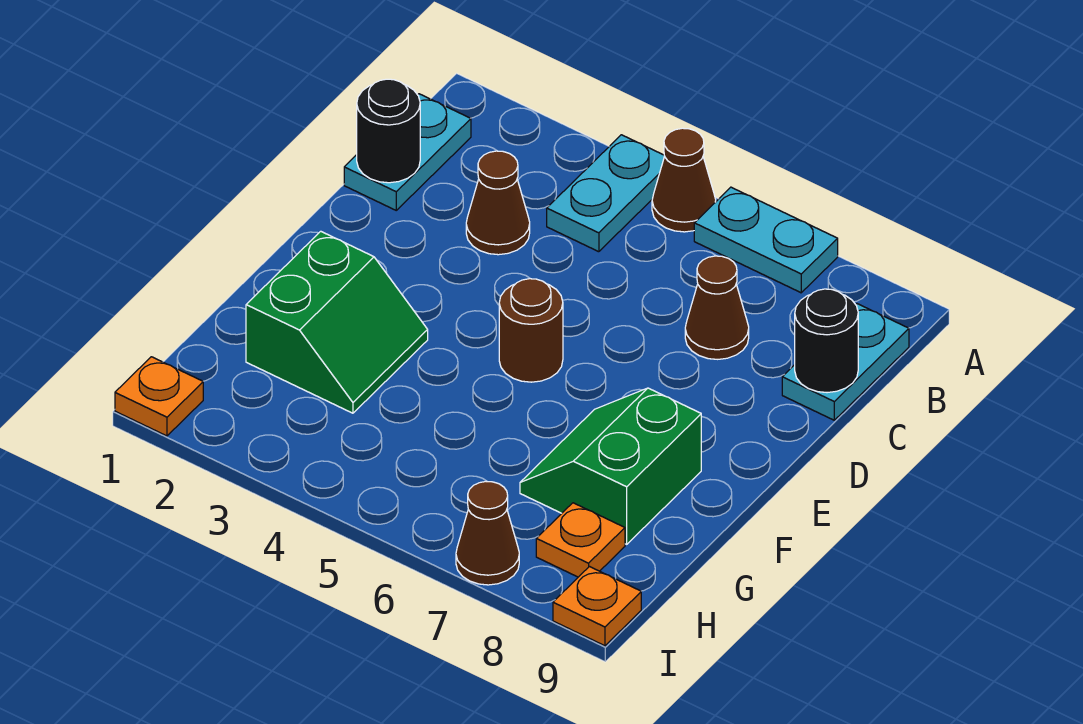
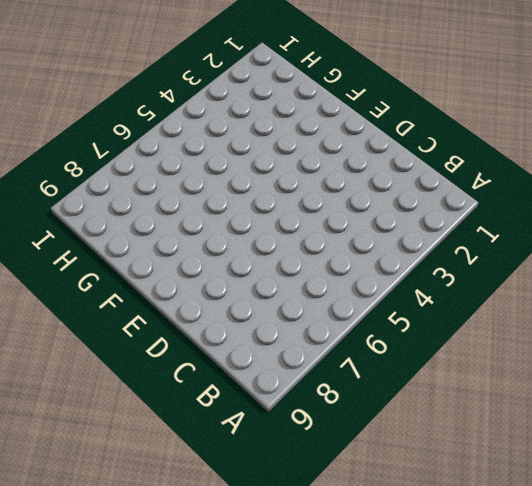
none -> cyan plate A4:B4 level 1
none -> brown cone A5 level 1
none -> cyan plate A6:A7 level 1

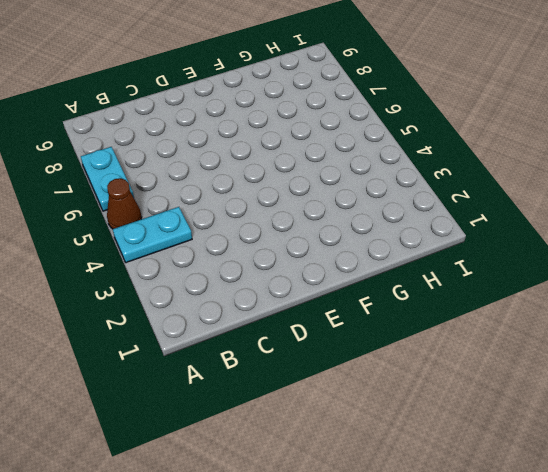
none -> cyan plate B1:C1 level 1
none -> cyan plate B9:C9 level 1
none -> brown cone C3 level 1

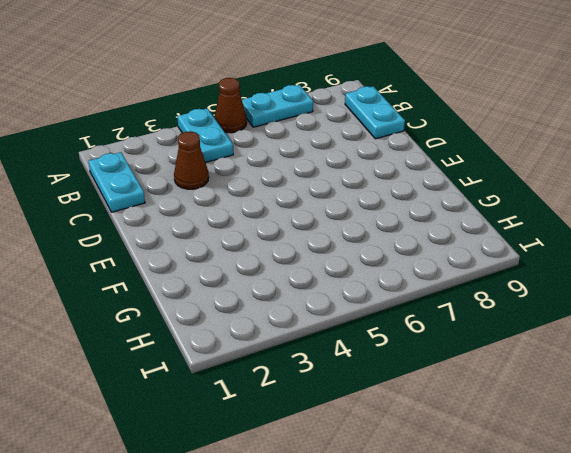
none -> brown cone C7 level 1
none -> brown round brick E5 level 1
none -> green slope F2:G3 level 1 top 2

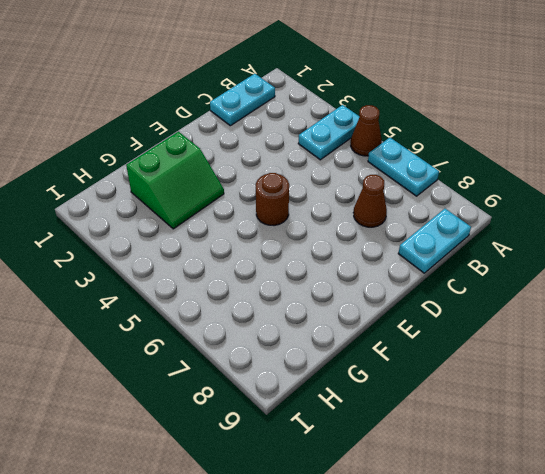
none -> brown cone C3 level 1
none -> green slope F7:G8 level 1 top 8
none -> orange plate H8 level 1

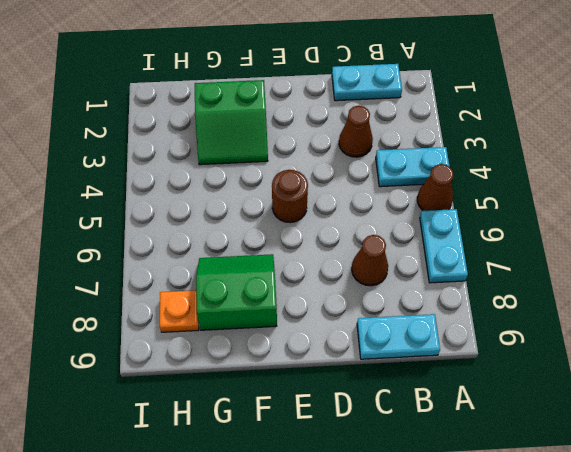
none -> orange plate I1 level 1
none -> brown cone I7 level 1
none -> orange plate I9 level 1

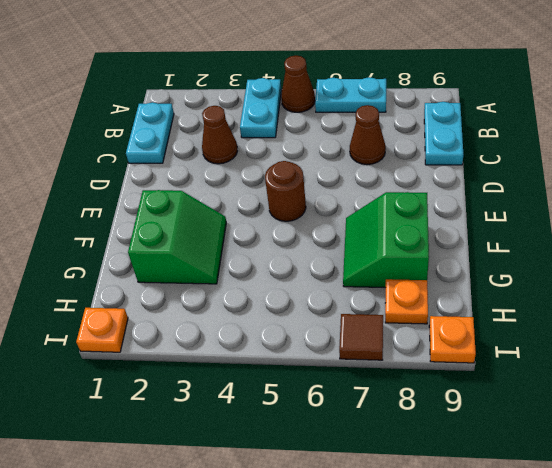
brown tile I7 level 1 -> brown cone I7 level 1
none -> black round brick C1 level 2
none -> black round brick C9 level 2

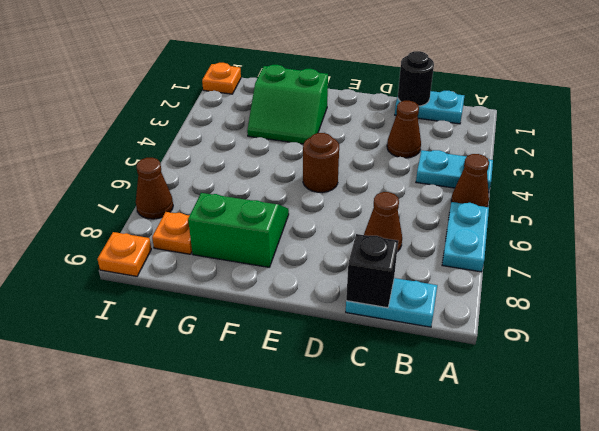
black brick C9 level 2 -> black round brick C9 level 2

